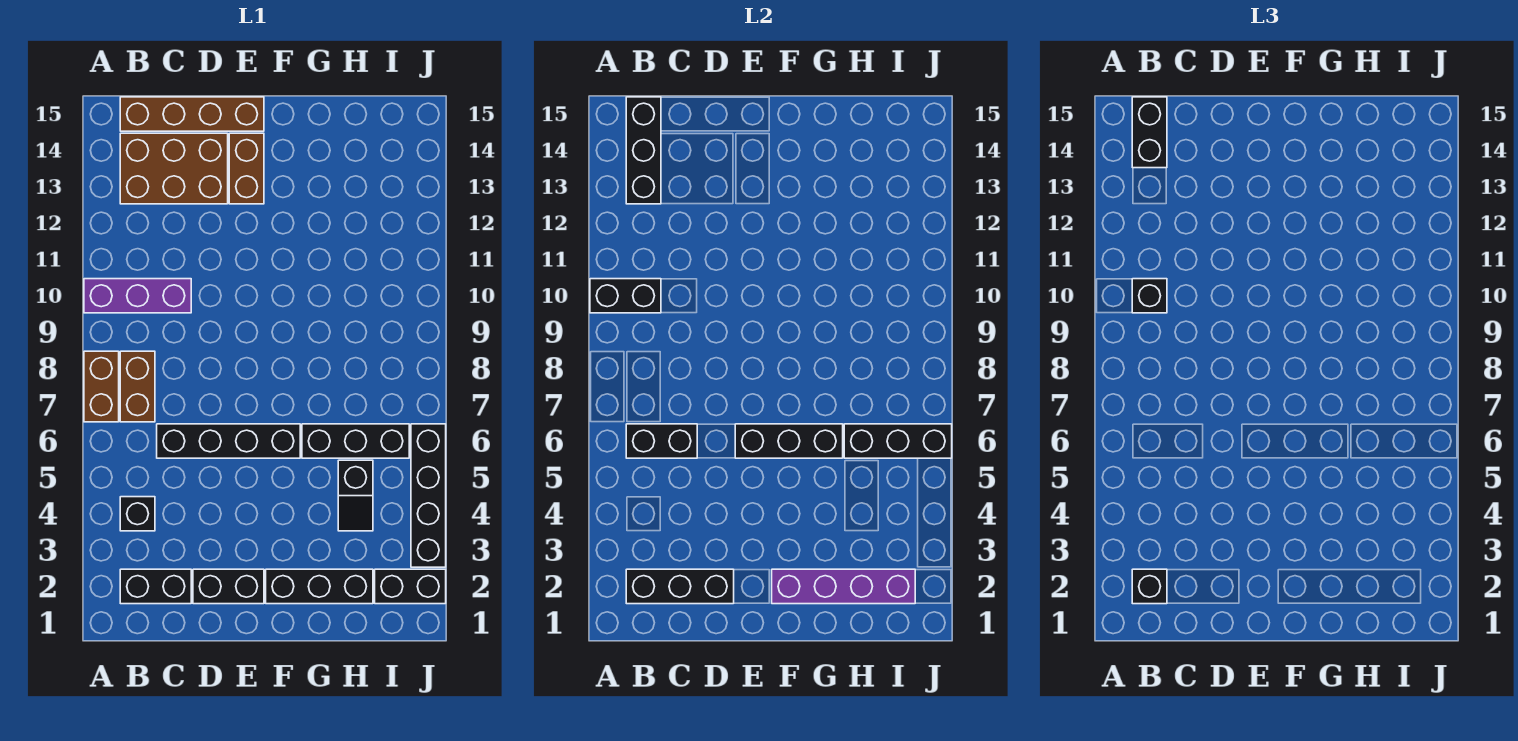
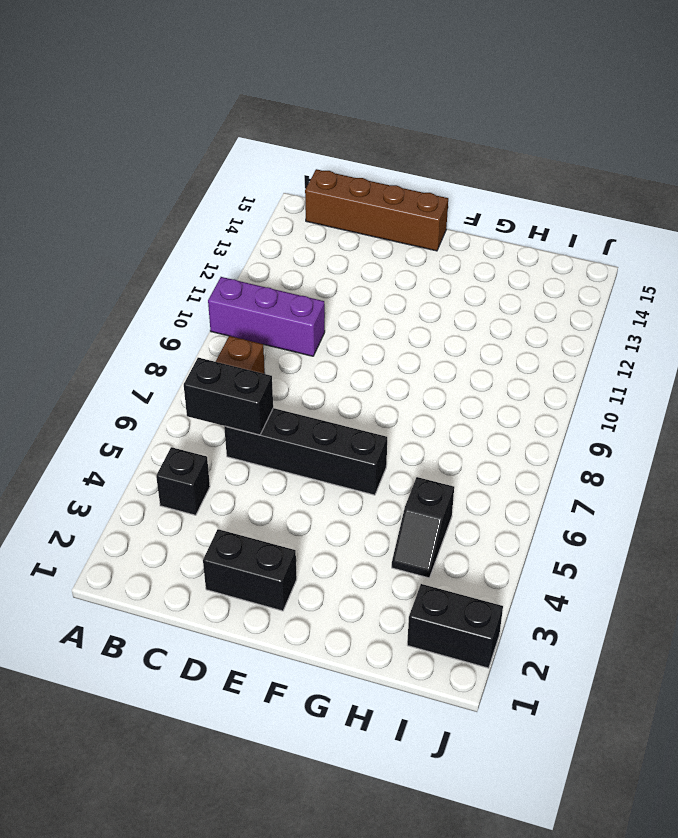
none -> brown brick A7:A8 level 1
none -> black brick B2:C2 level 1
none -> brown brick B13:D14 level 1

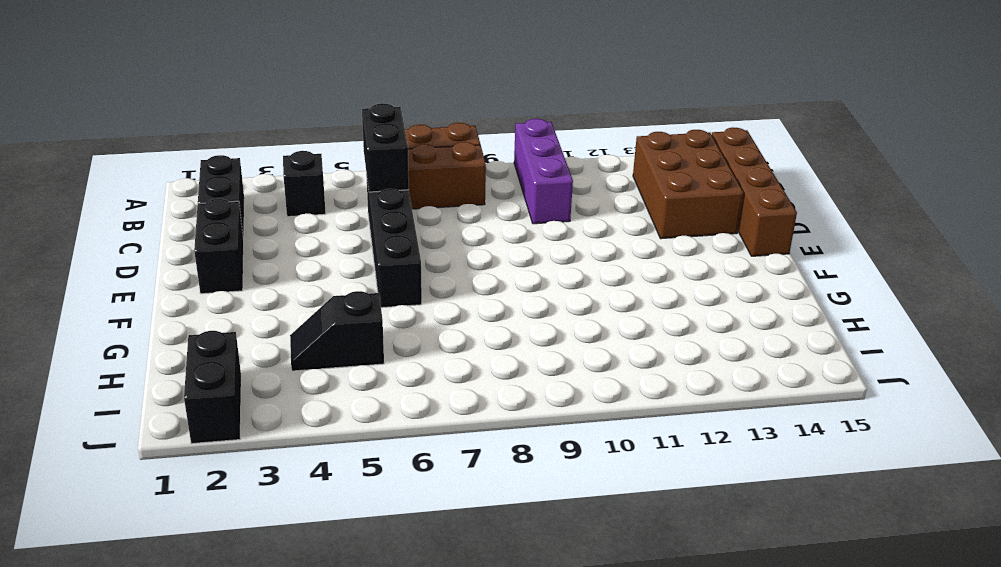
none -> brown brick E13:E14 level 1
none -> black brick F2:H2 level 1
none -> black brick G6:I6 level 1

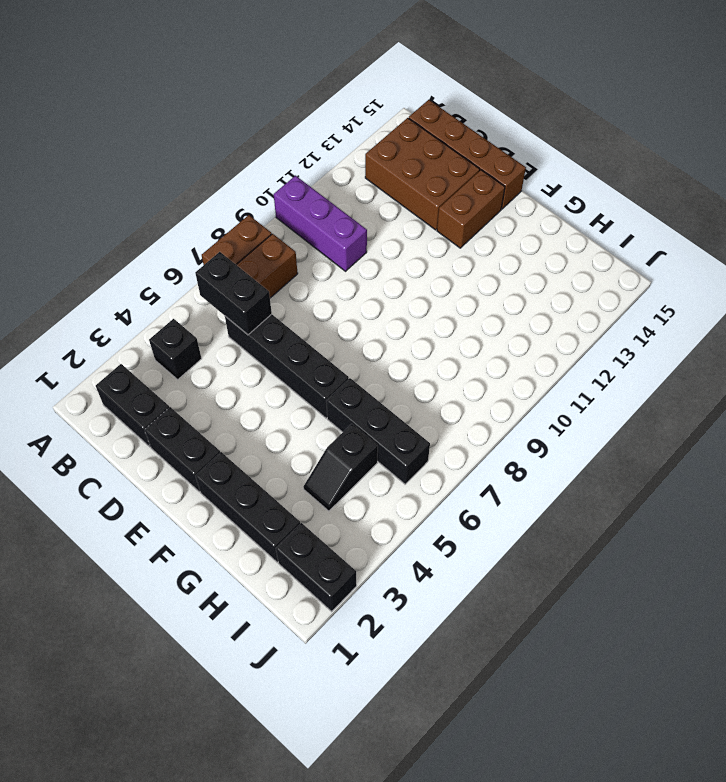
none -> black brick J3:J6 level 1
none -> black brick A10:B10 level 2
none -> black brick B2:D2 level 2

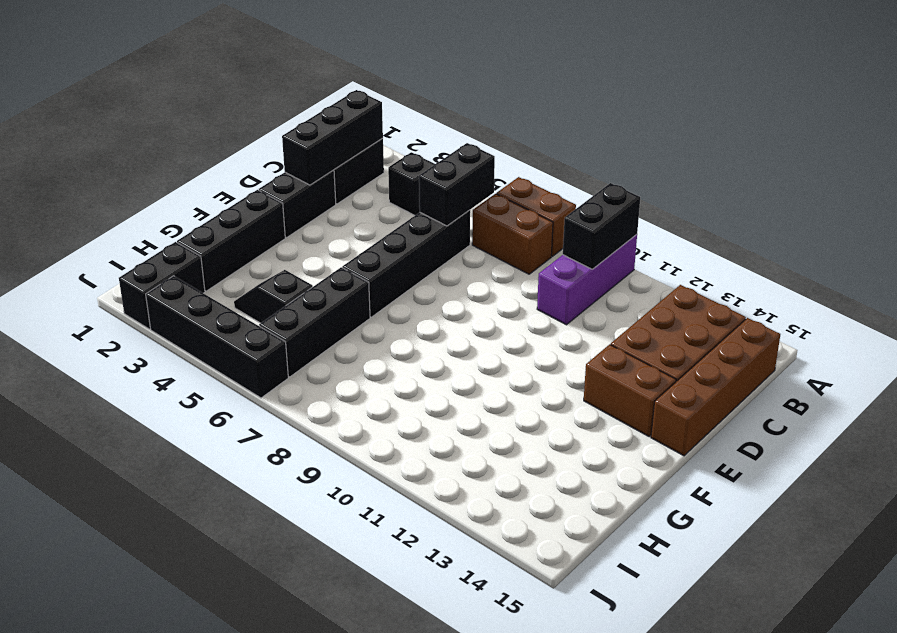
none -> black brick B13:B15 level 2
none -> black brick E6:G6 level 2
none -> purple brick F2:I2 level 2

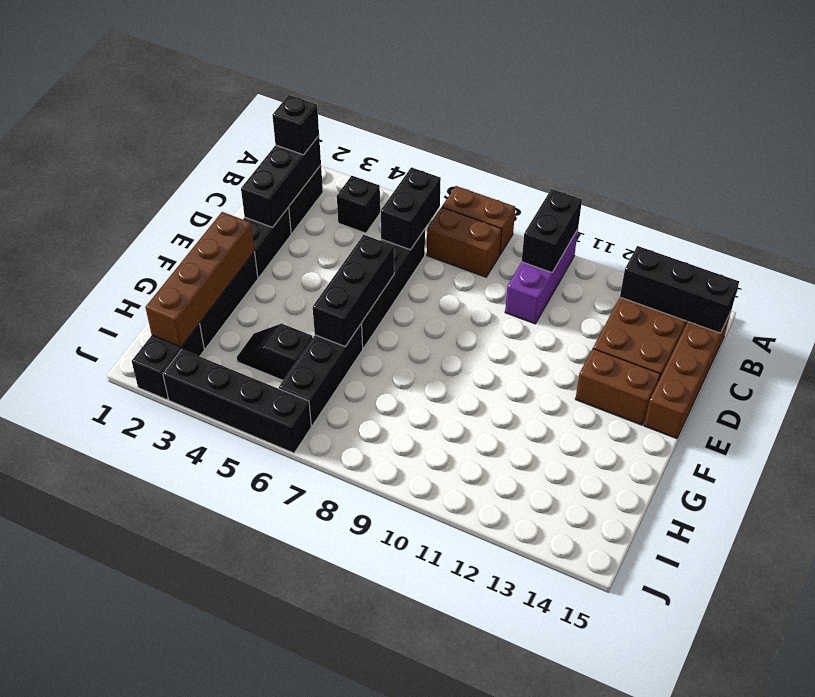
brown brick F2:I2 level 2 -> purple brick F2:I2 level 2
none -> black brick H6:J6 level 2
none -> black brick B10 level 3
none -> black brick B14:B15 level 3

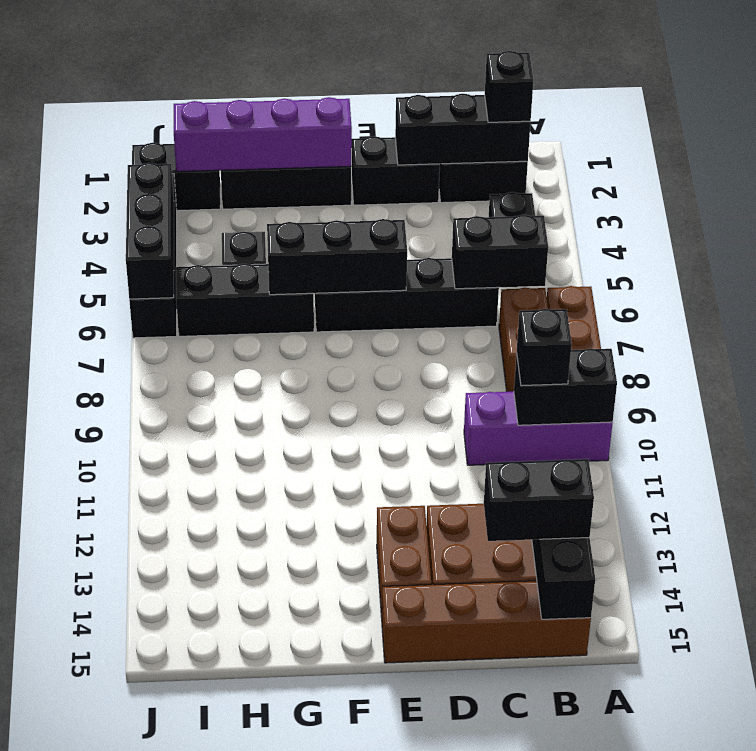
black brick B14:C14 level 3 -> black brick B14:B15 level 3
black brick J4:J6 level 2 -> black brick H6:J6 level 2

